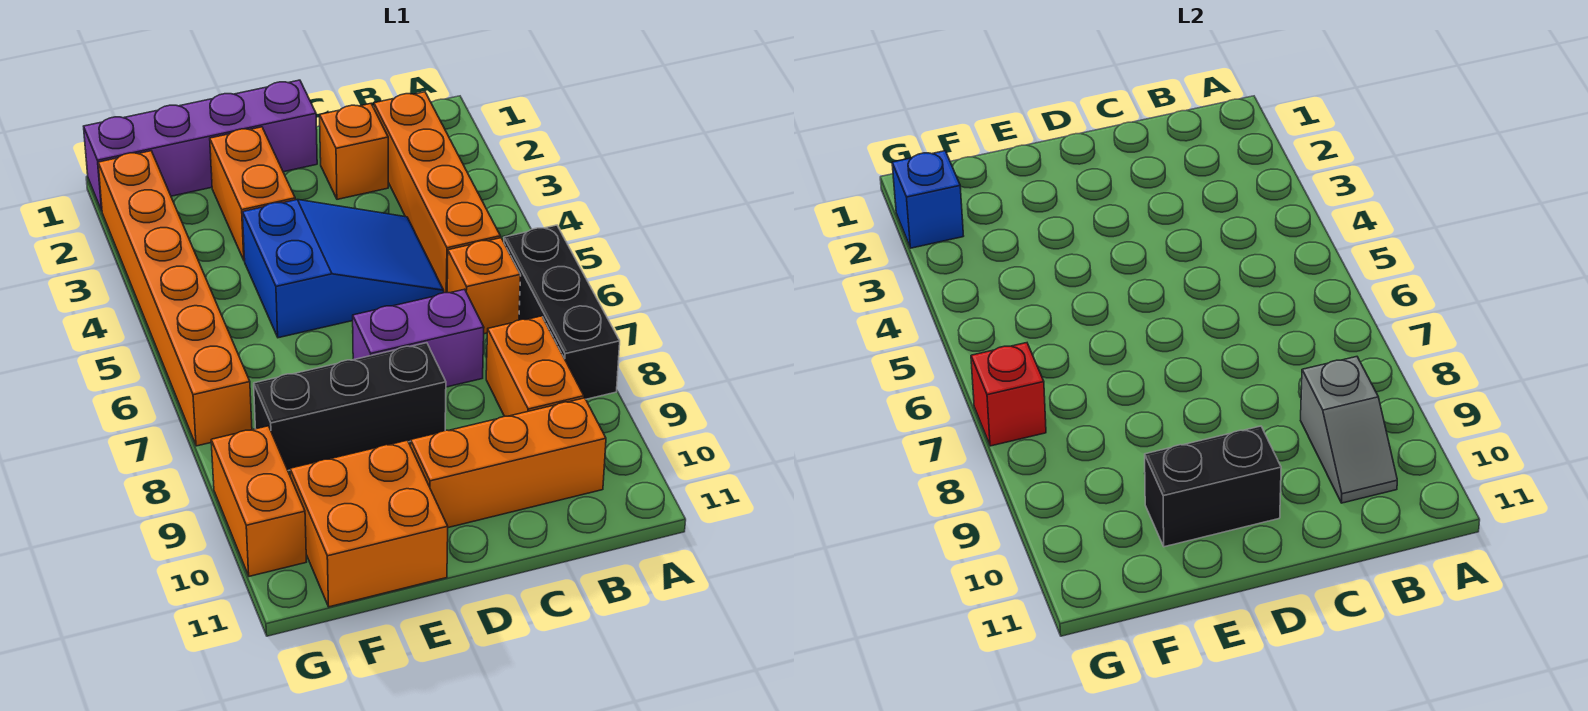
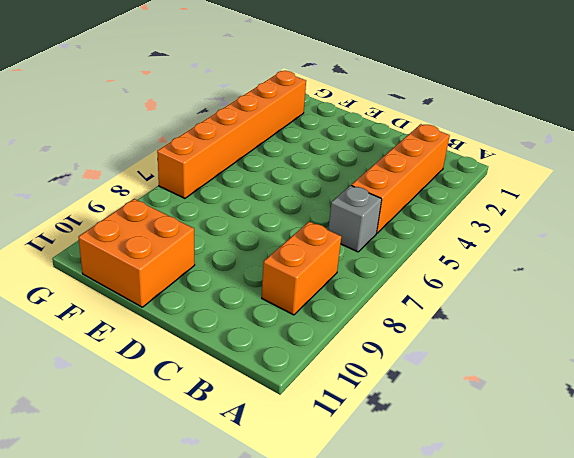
grey brick B6 level 1 -> orange brick B6 level 1
none -> black brick A6:A8 level 1
none -> orange brick B10:D10 level 1
none -> orange brick C2 level 1

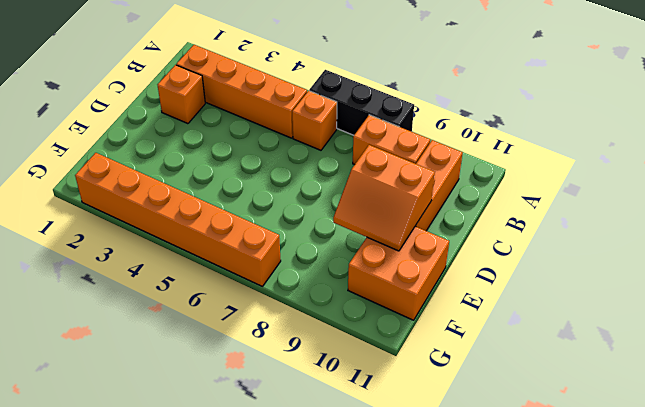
orange slope D9:E10 level 2 top D -> black brick D10:E10 level 2
none -> blue slope C4:E5 level 1 top E
none -> purple brick C7:D7 level 1
none -> purple brick D1:G1 level 1

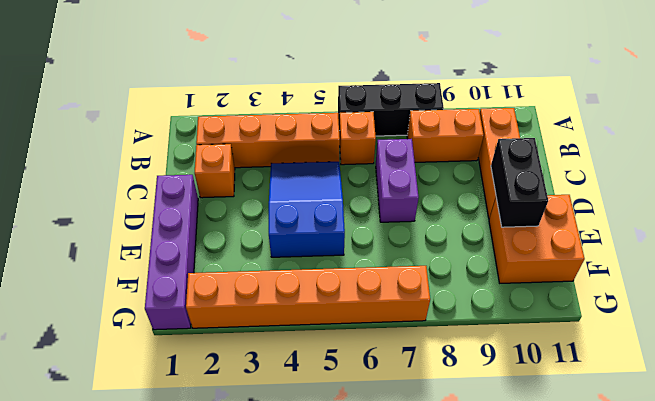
none -> black brick D8:F8 level 1
none -> orange brick E2:E3 level 1
none -> orange brick G9:G10 level 1

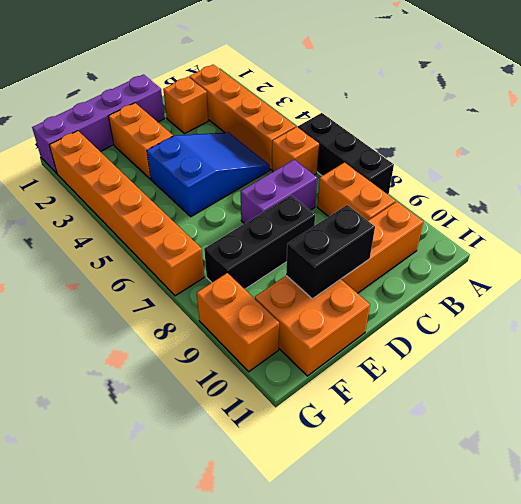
none -> grey slope B9:B10 level 2 top 9
none -> blue brick G2 level 2
none -> red brick G7 level 2

